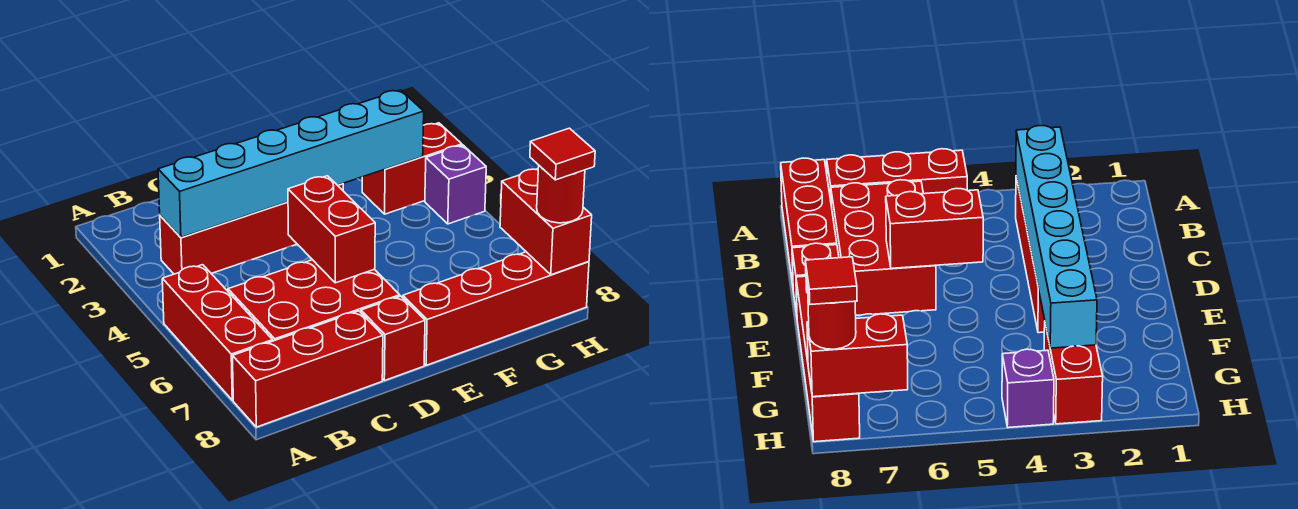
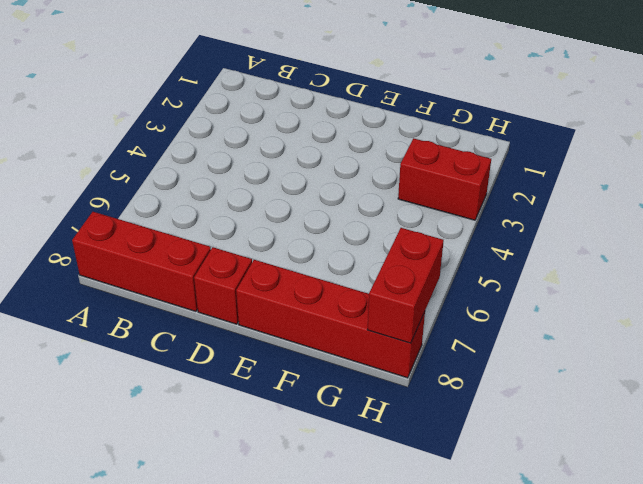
none -> red brick A5:A7 level 1
none -> red brick B3:E3 level 1
none -> red brick B6:D7 level 1

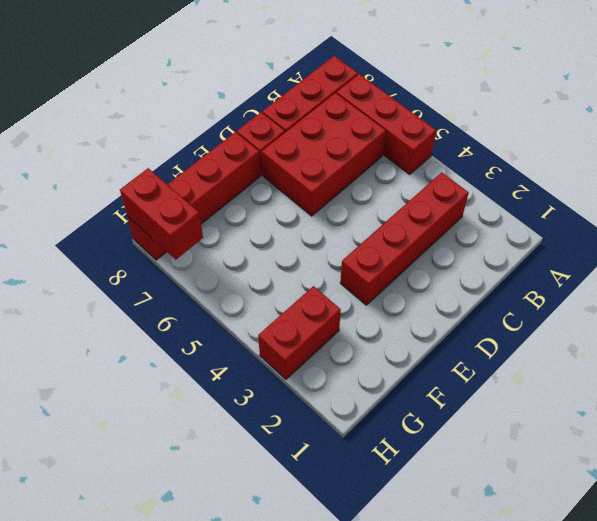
none -> purple brick H4 level 1
none -> cyan brick B3:G3 level 2
none -> red brick D5:D6 level 2

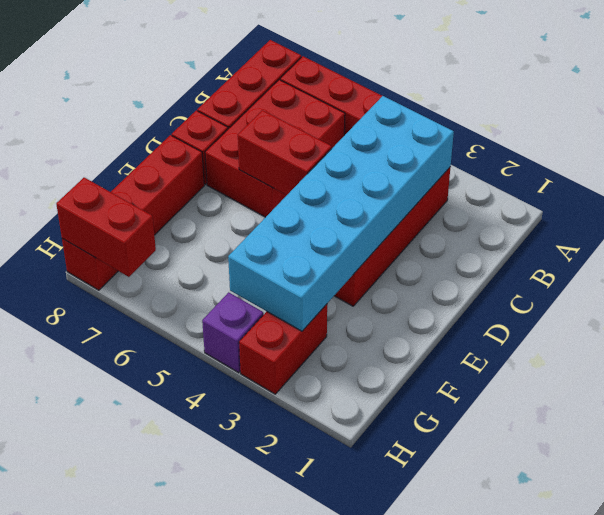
cyan brick B3:G4 level 2 -> cyan brick B3:G3 level 2
none -> red round brick H8 level 3
none -> red tile H8 level 4

